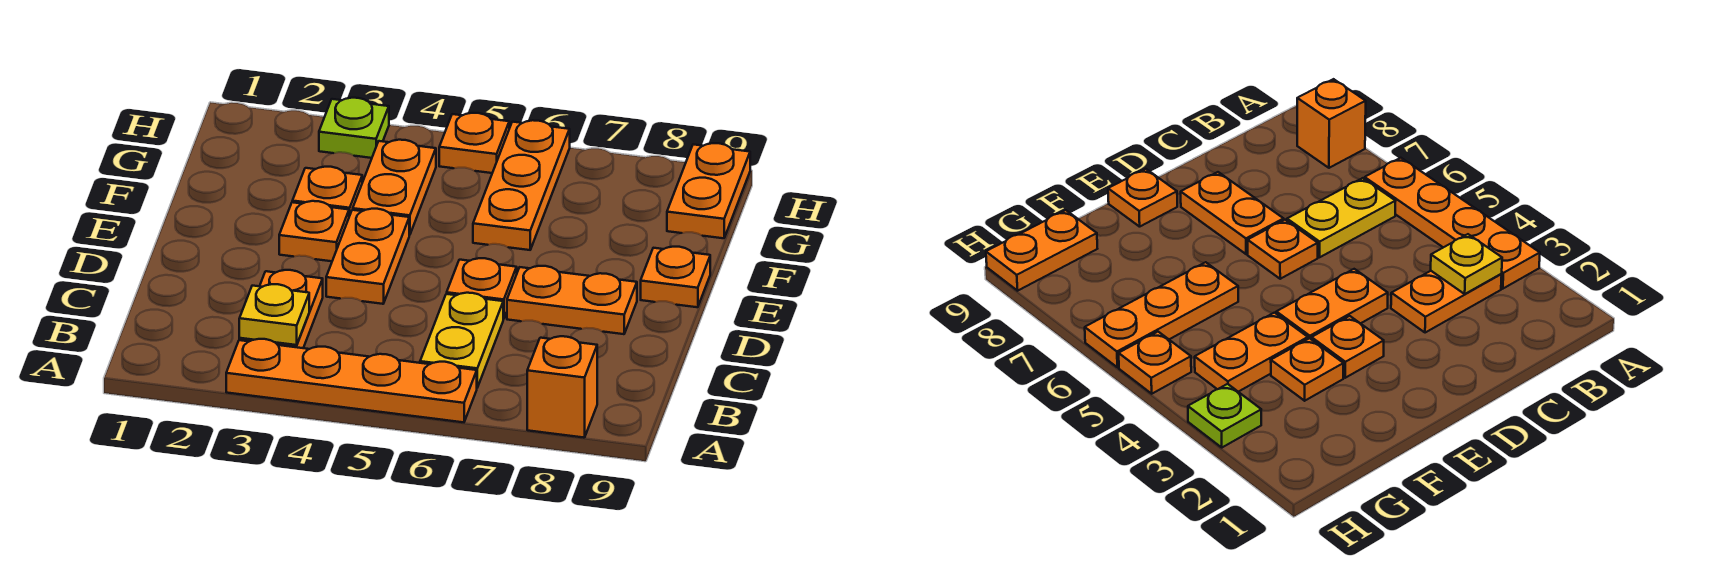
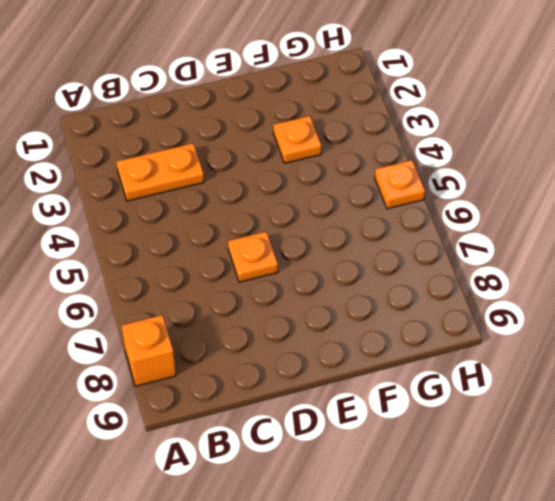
none -> orange plate A3:A6 level 1
none -> yellow plate B6:C6 level 1
none -> orange plate D4:E4 level 1

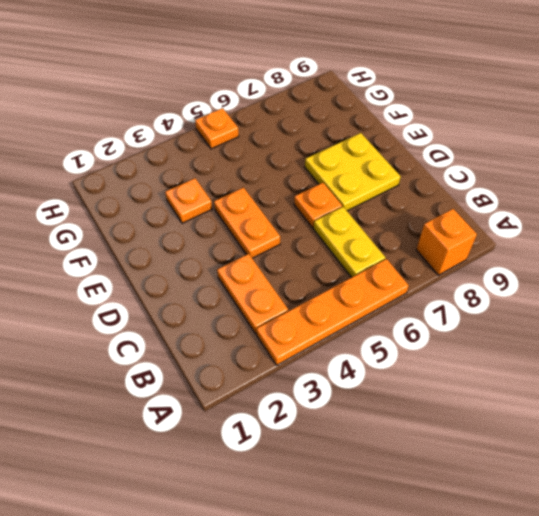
yellow plate D7:E8 level 1 -> orange plate D7:D8 level 1
none -> orange plate E3 level 1
none -> orange plate E9 level 1
none -> orange plate F4:G4 level 1

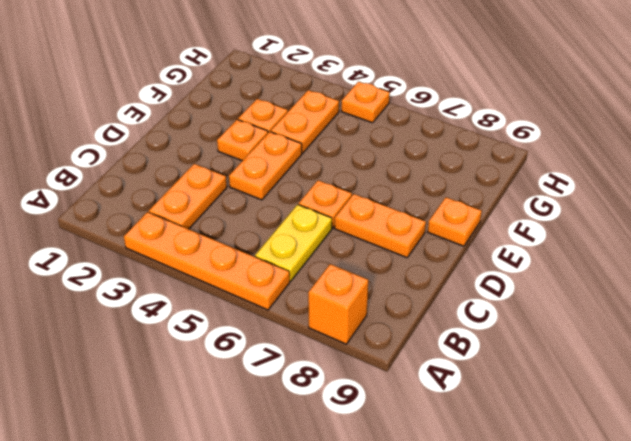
none -> orange plate F6:H6 level 1
none -> orange plate G9:H9 level 1
none -> lime plate H3 level 1

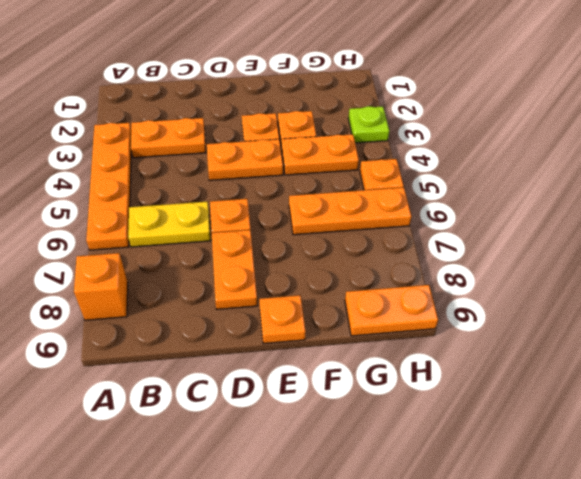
none -> yellow plate B3 level 2

